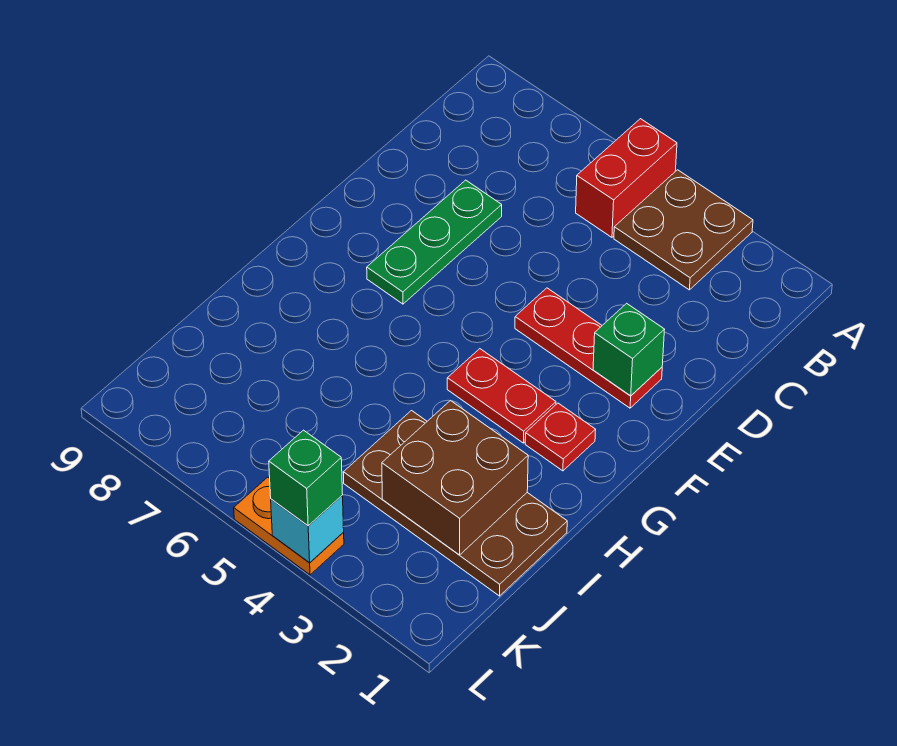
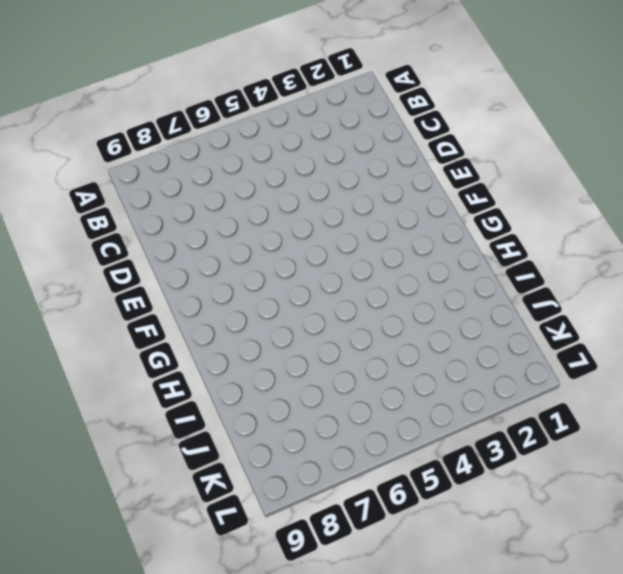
none -> brown plate A3:B4 level 1
none -> red brick A5:B5 level 1
none -> green plate D7:F7 level 1

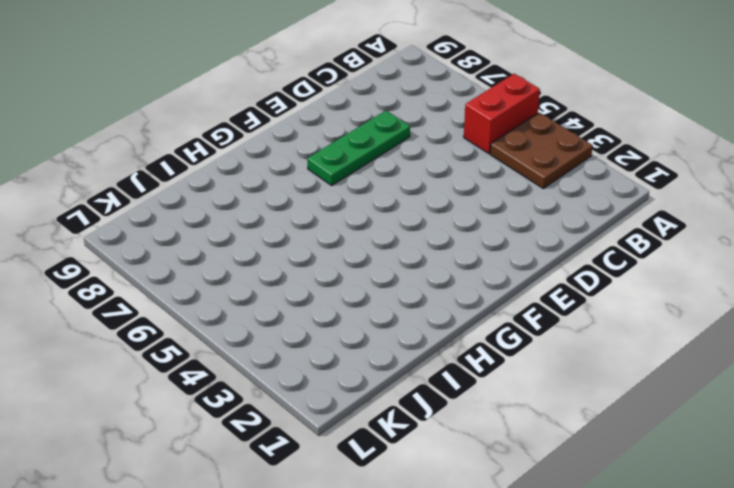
none -> red plate E2:E4 level 1
none -> red plate G2 level 1
none -> red plate G3:G4 level 1

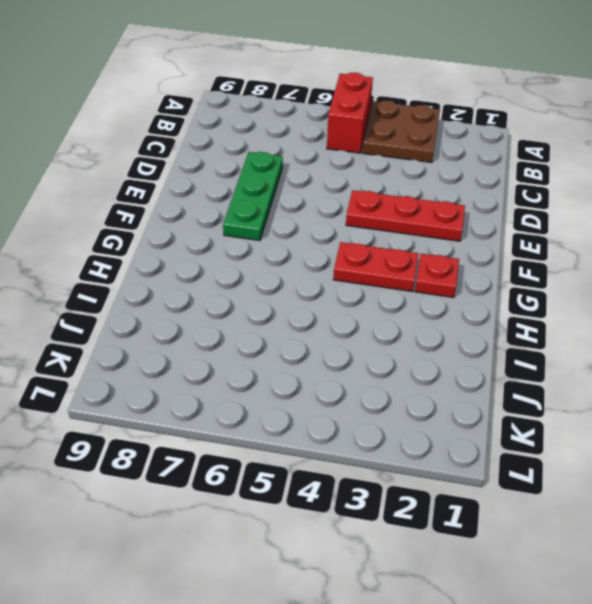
none -> brown plate I1:J4 level 1
none -> orange plate L4:L5 level 1
none -> green brick E2 level 2

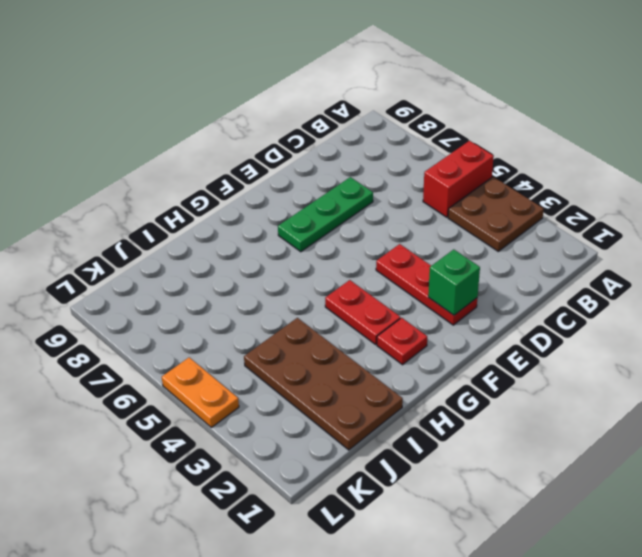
none -> brown brick I2:J3 level 2
none -> cyan brick L4 level 2
none -> green brick L4 level 3

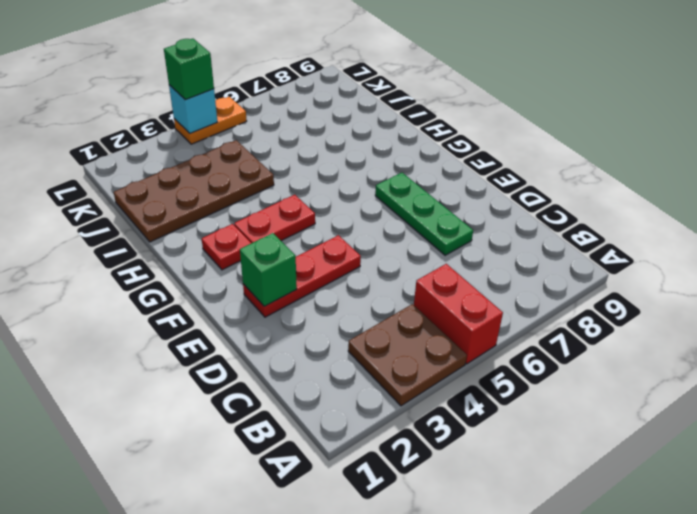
none -> brown brick I2:J3 level 2

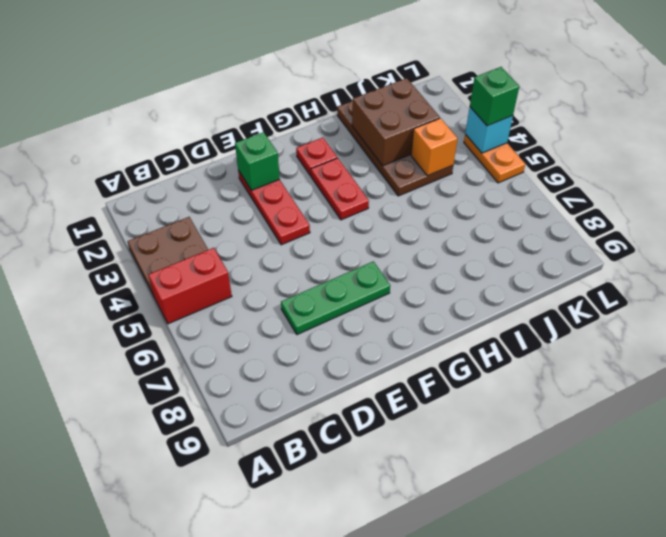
orange brick J4 level 2 -> none

